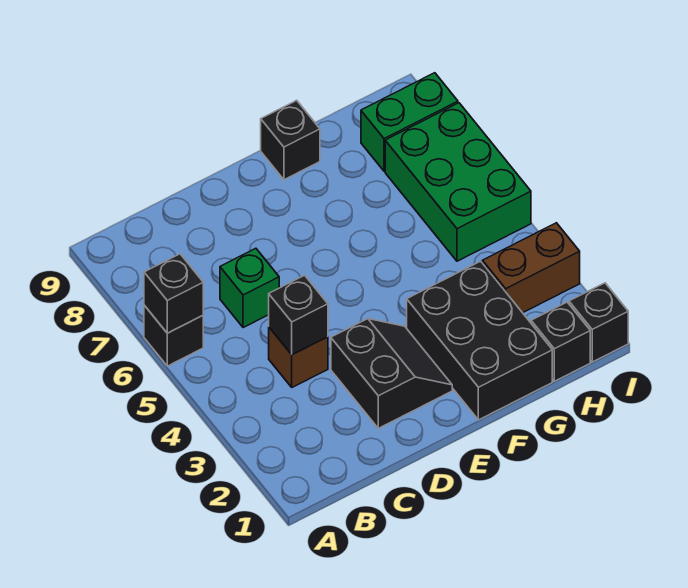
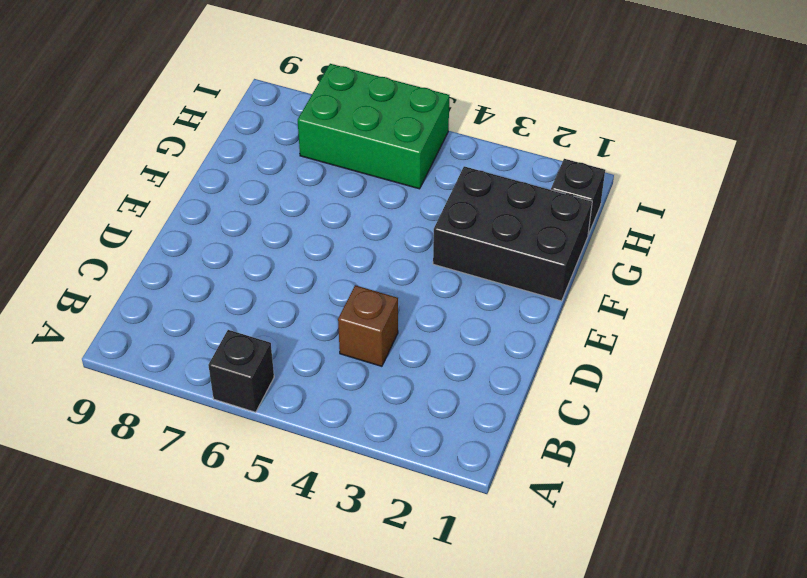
none -> green brick C6 level 1
none -> black slope D2:E3 level 1 top D
none -> black brick F9 level 1

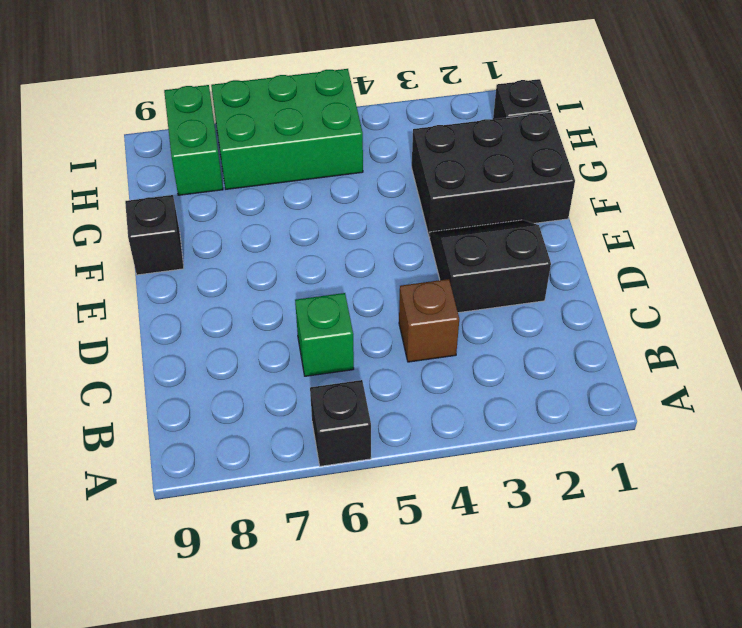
none -> brown brick H3:I3 level 1
none -> black brick I1 level 1
none -> black brick A6 level 2

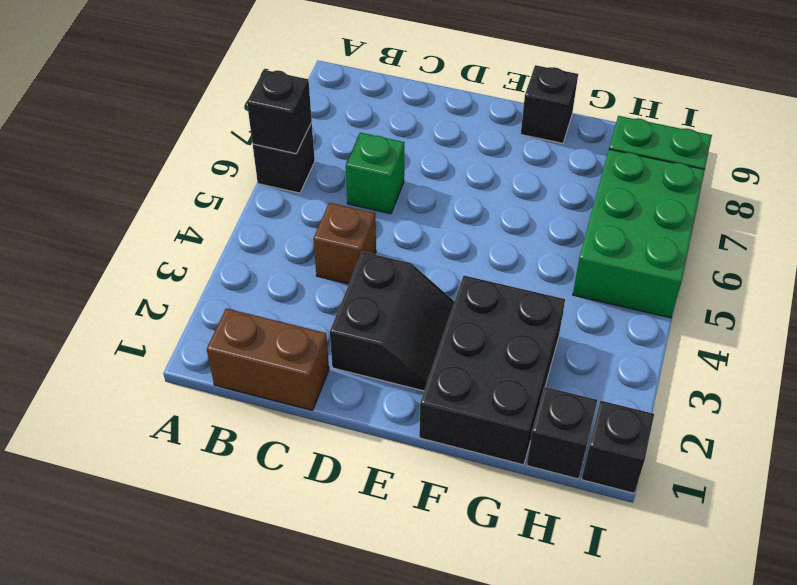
brown brick B1:C1 level 1 -> brown brick H3:I3 level 1
none -> black brick C4 level 2

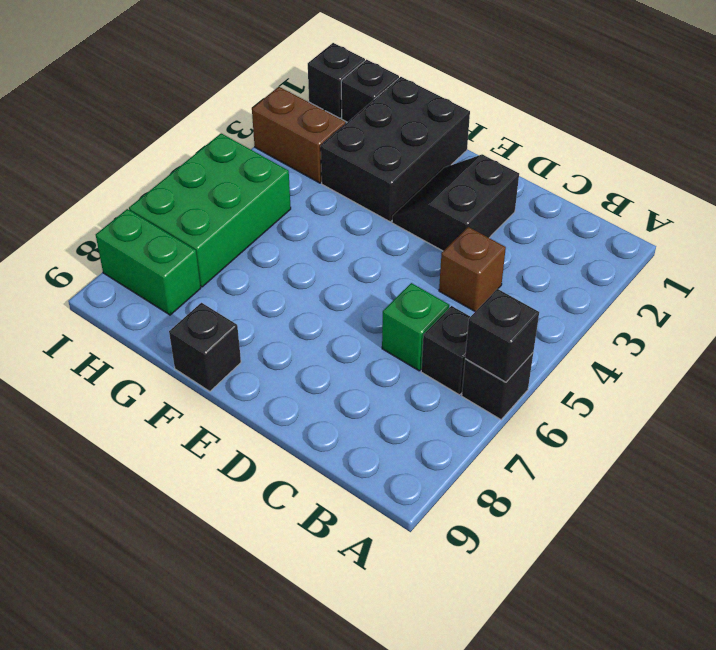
black brick B6 level 1 -> black brick C4 level 2

